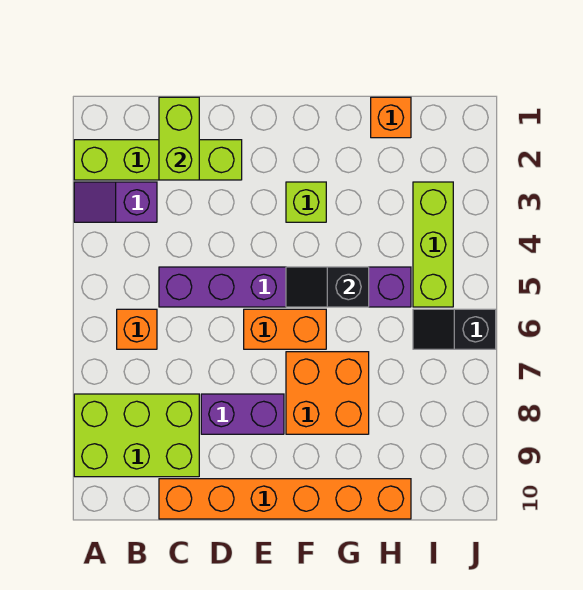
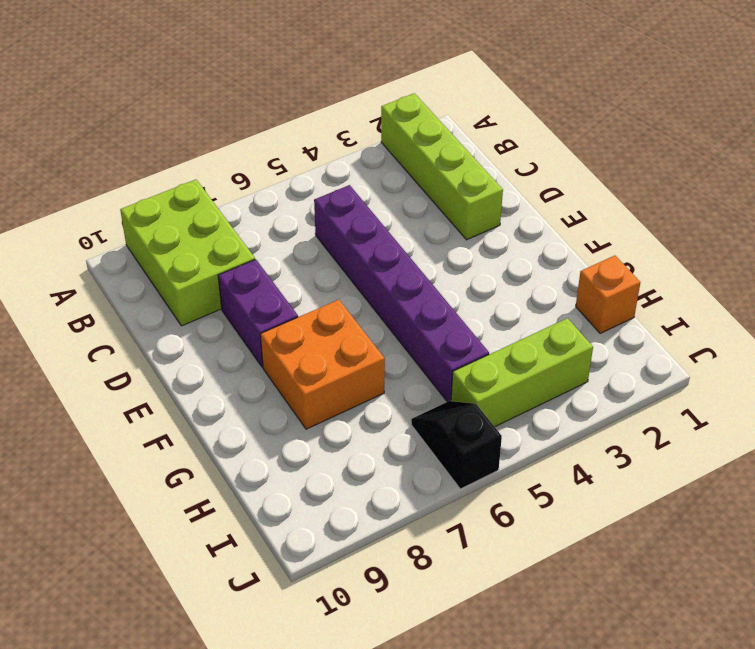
none -> purple slope A3:B3 level 1 top B
none -> orange brick B6 level 1
none -> orange brick C10:H10 level 1

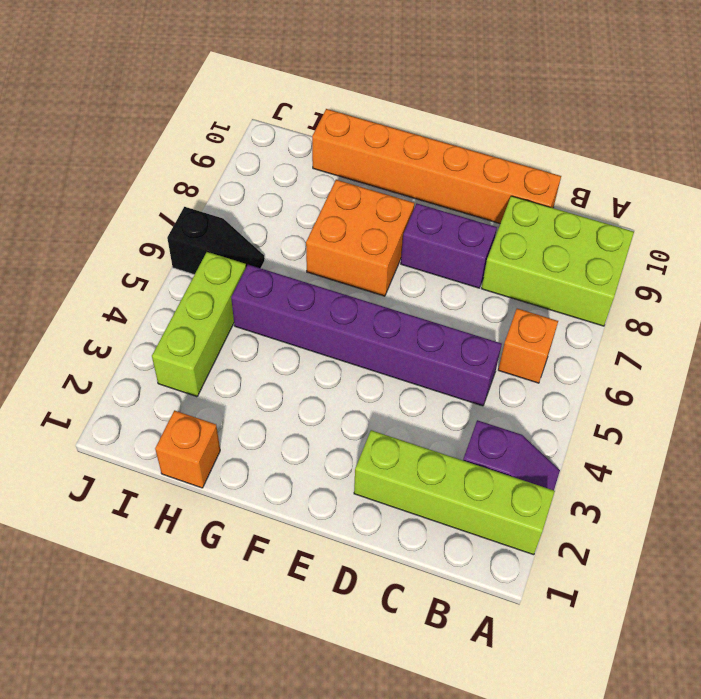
none -> orange brick E6:F6 level 1
none -> lime brick F3 level 1
none -> lime brick C1:C2 level 2

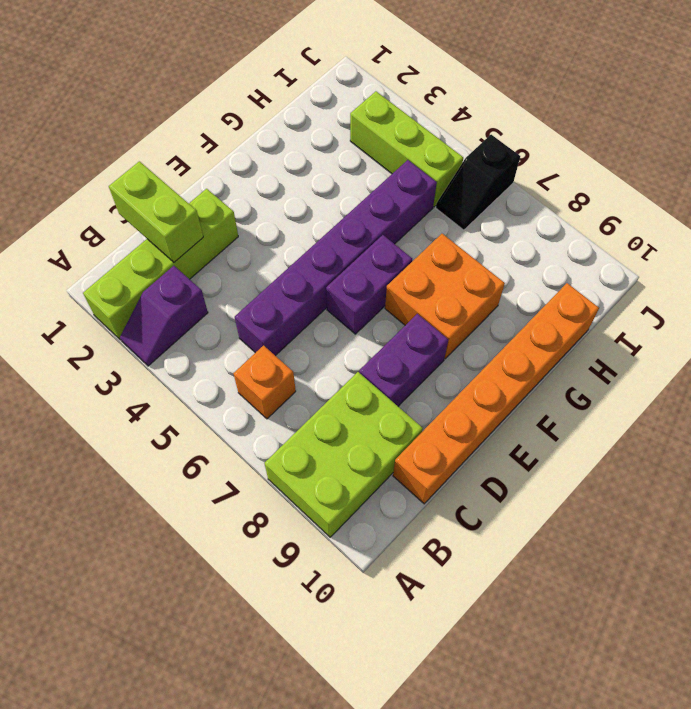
purple brick E6:F6 level 1 -> orange brick E6:F6 level 1
none -> lime brick F3 level 1
none -> orange brick H1 level 1
none -> black slope F5:G5 level 2 top G

